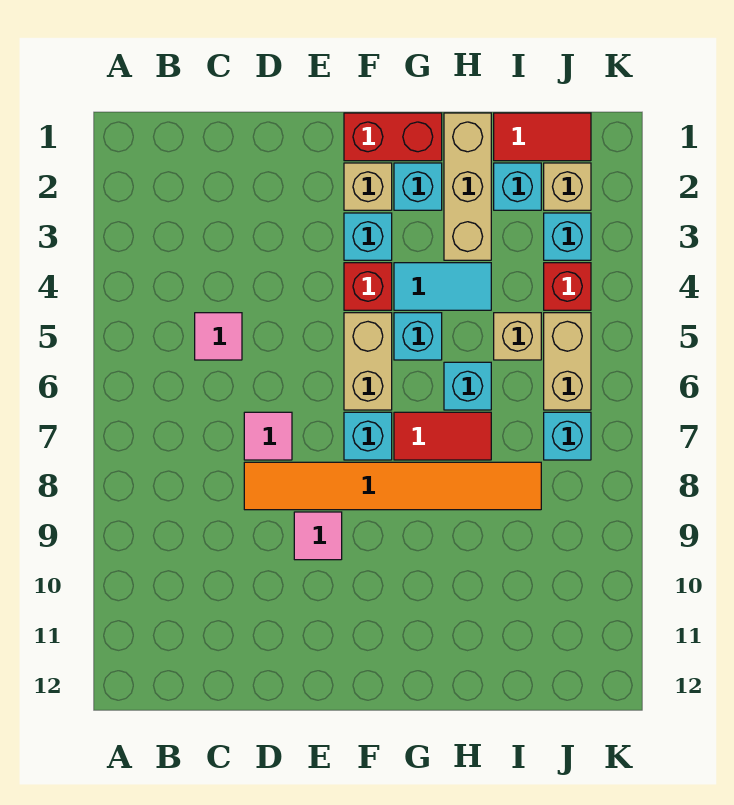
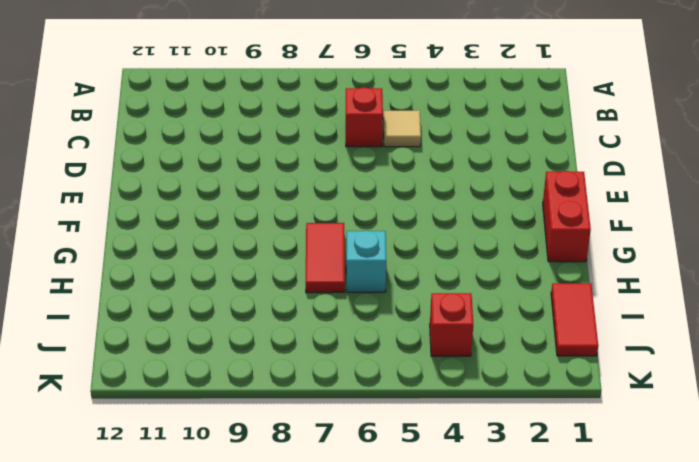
tan tile C5 level 1 -> pink tile C5 level 1
red brick C6 level 1 -> red brick F4 level 1
none -> pink tile D7 level 1
none -> orange tile D8:I8 level 1
none -> pink tile E9 level 1

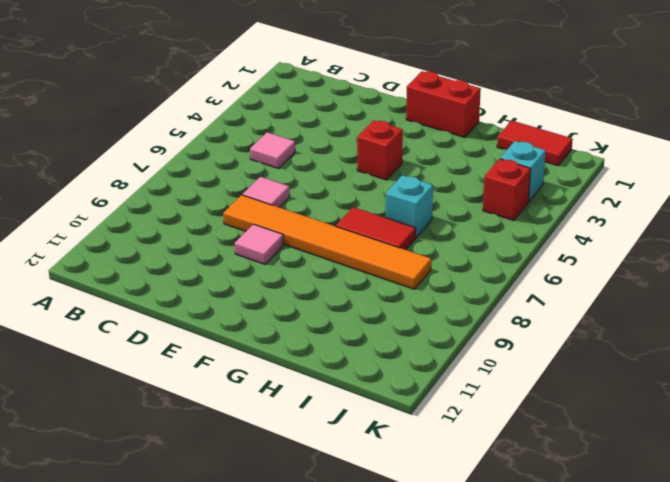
none -> tan brick F2 level 1
none -> cyan brick F3 level 1
none -> tan brick F5:F6 level 1

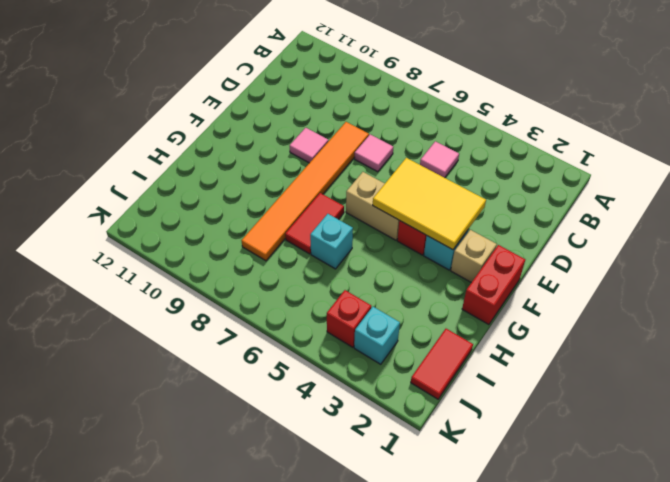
yellow tile E3:F5 level 2 -> none
none -> cyan brick F7 level 1
none -> cyan brick G2 level 1
none -> cyan tile G4:H4 level 1

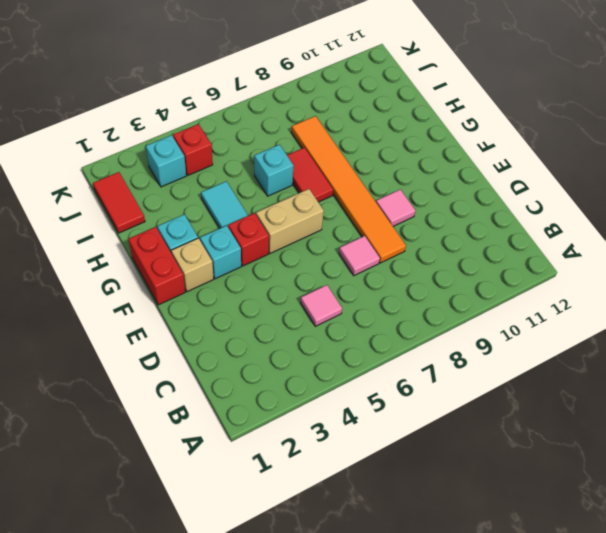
none -> cyan brick F7 level 1
none -> cyan brick G5 level 1
none -> tan brick H1:H3 level 1

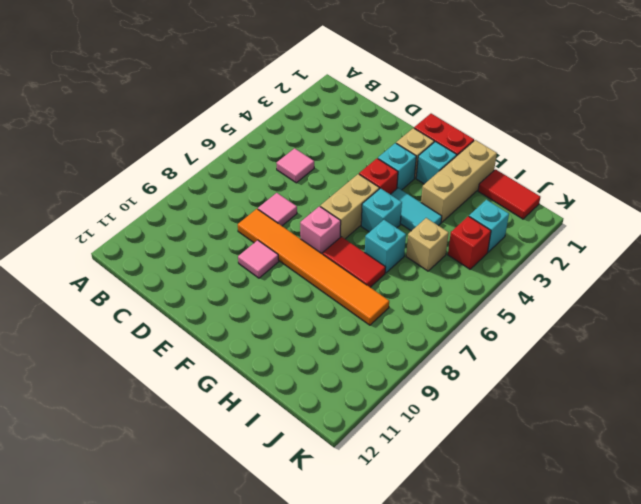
pink brick F7 level 1 -> cyan brick F7 level 1
none -> cyan brick I2 level 1
none -> tan brick J2 level 1
none -> tan brick J5:J6 level 1

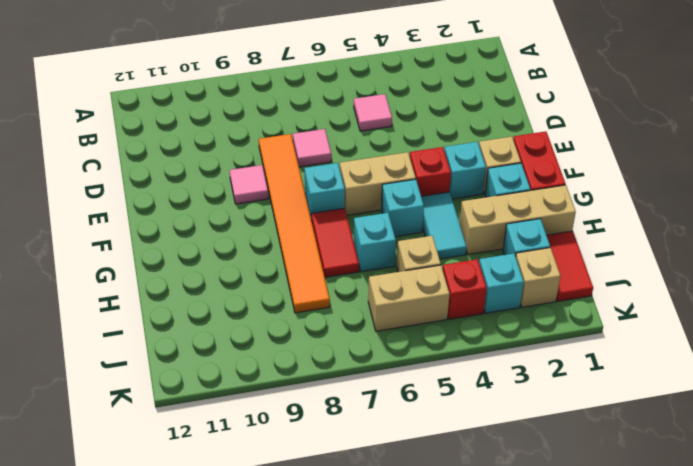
none -> cyan brick J7 level 1

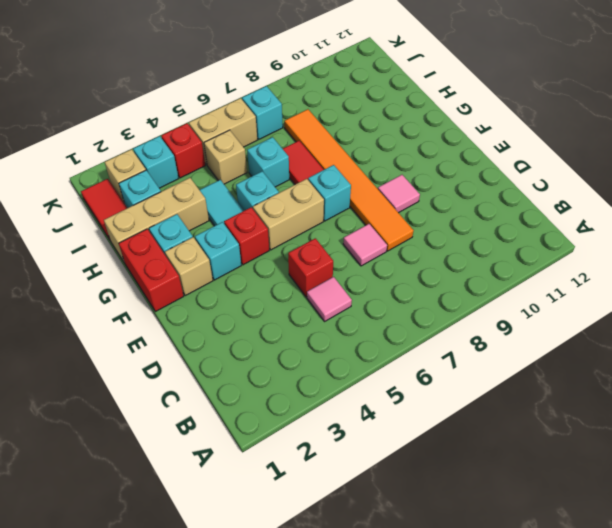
red brick D5 level 1 -> none

